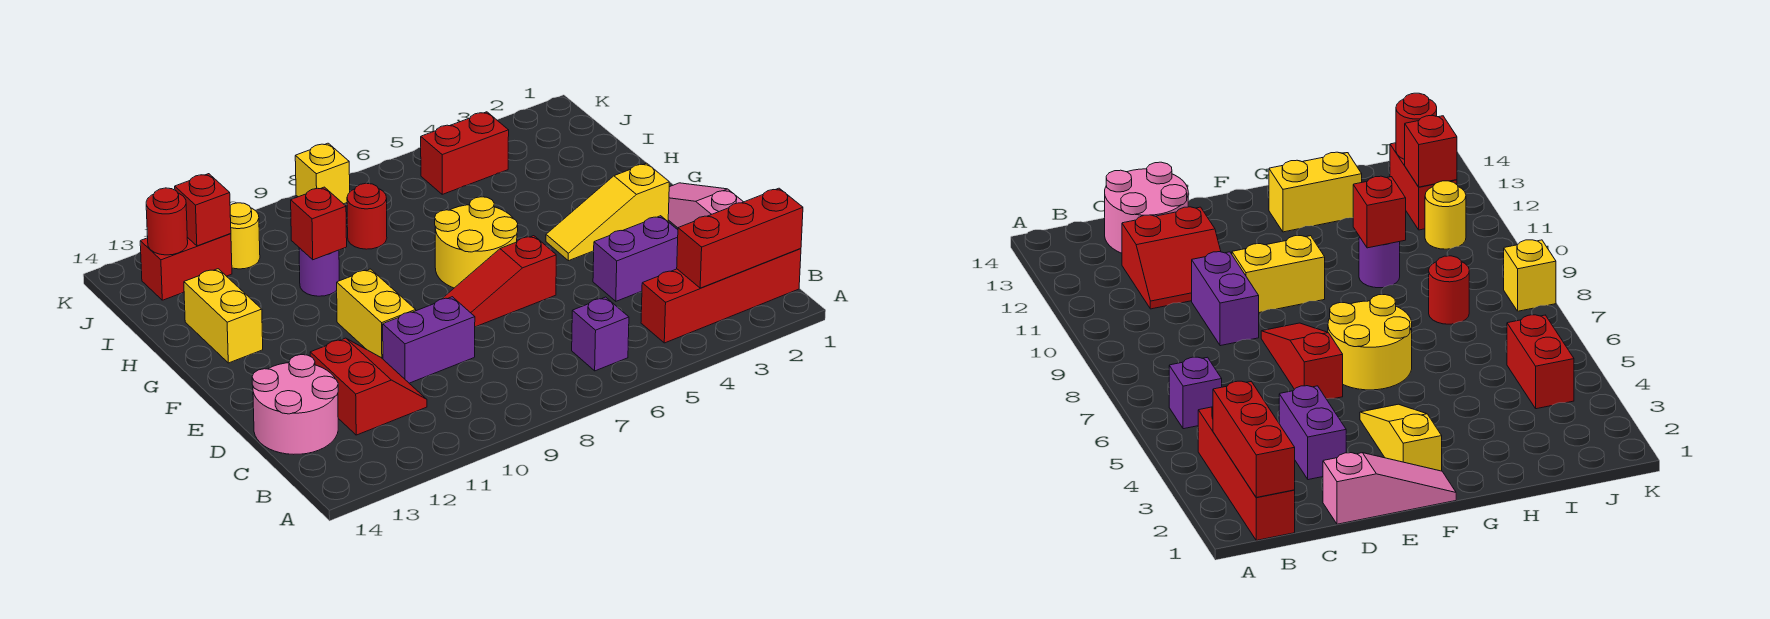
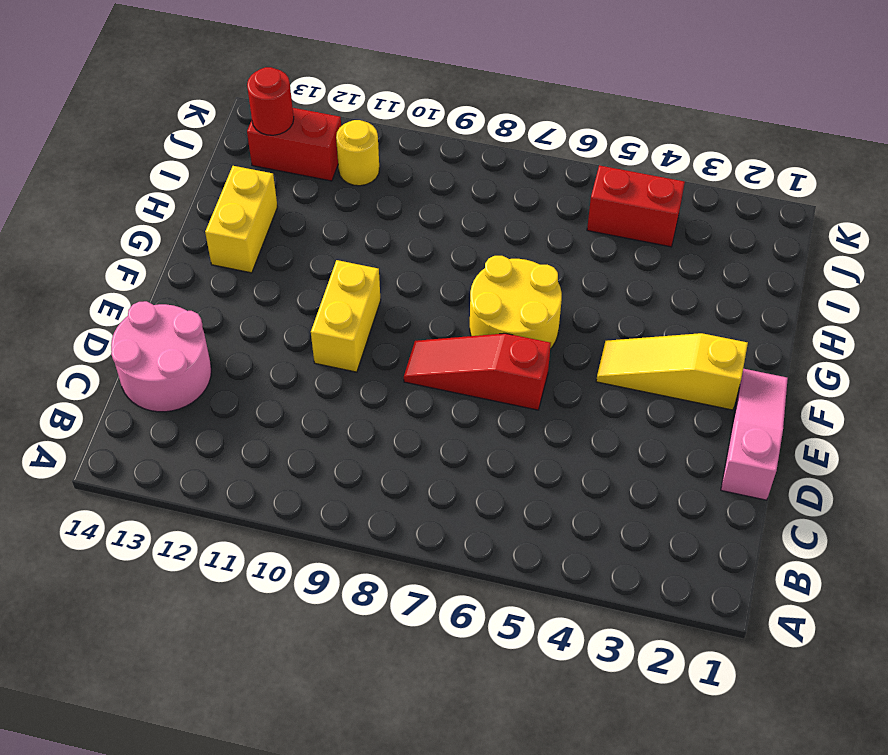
none -> red brick B1:B4 level 1
none -> purple brick B6 level 1
none -> red slope C11:D12 level 1 top 12

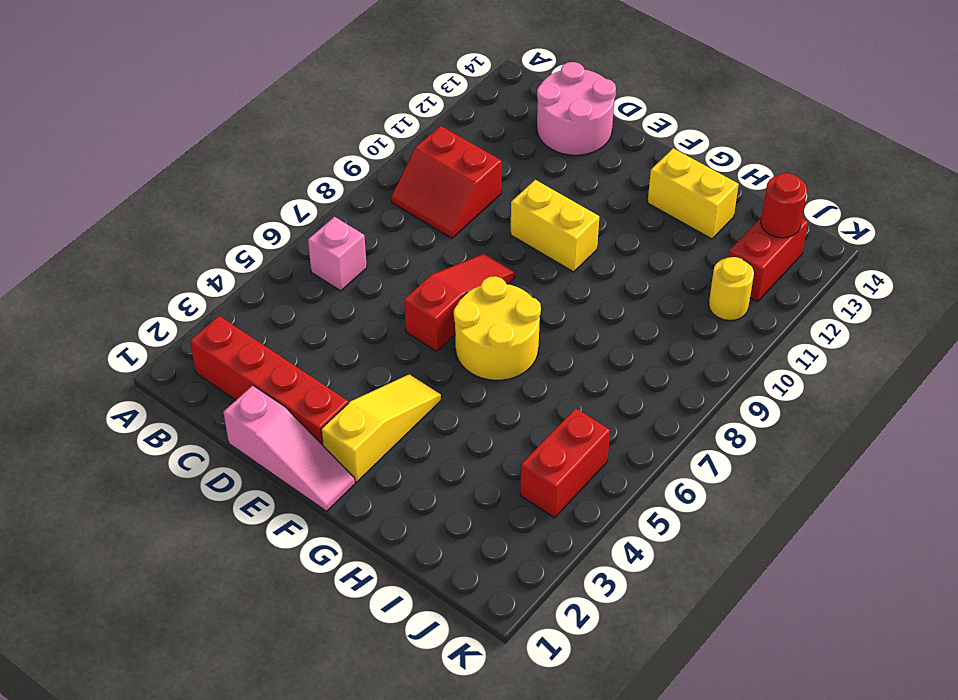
red brick B2:E2 level 1 -> red brick B1:B4 level 1
pink brick B6 level 1 -> purple brick B6 level 1
red slope B9:C10 level 1 top 10 -> red slope C11:D12 level 1 top 12
none -> purple brick D3:D4 level 1
none -> purple brick D9:D10 level 1
none -> purple round brick H10 level 1

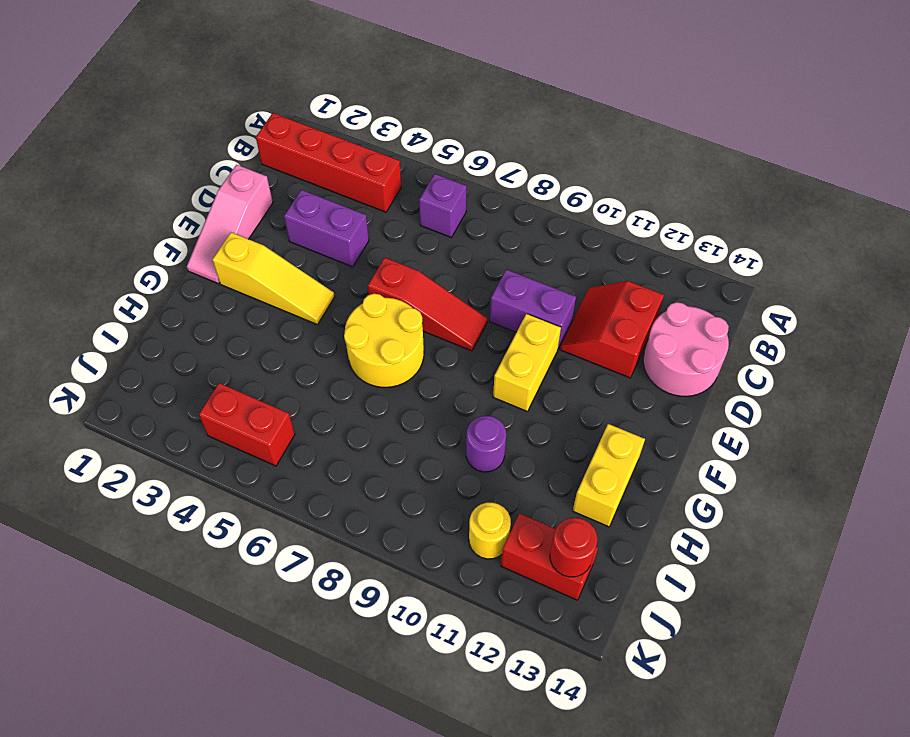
none -> red round brick I8 level 1
none -> yellow brick K8 level 1
none -> red brick B1:B3 level 2

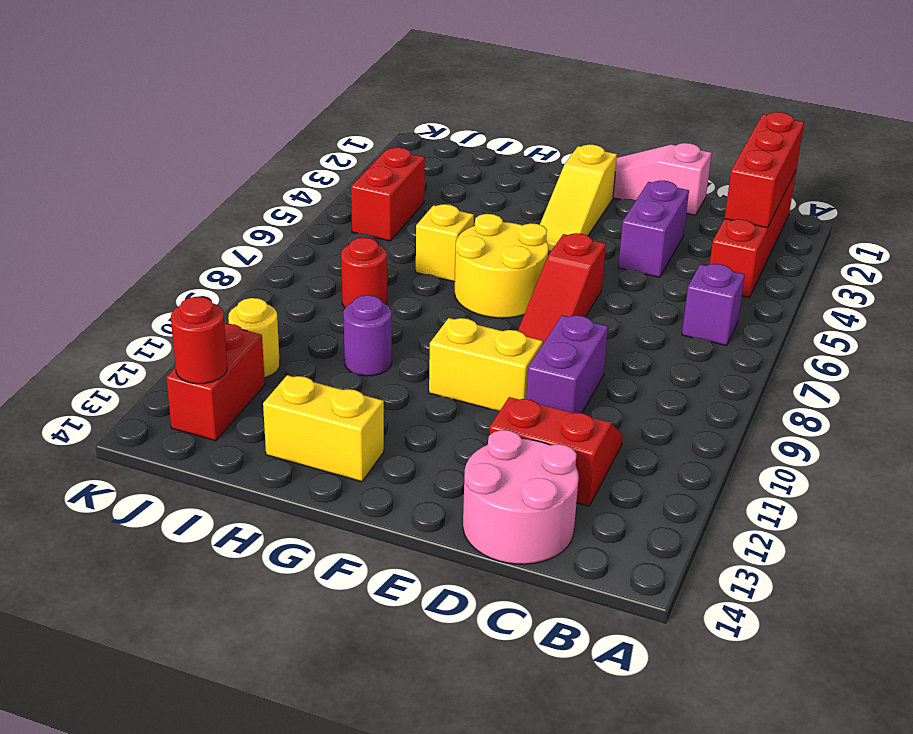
yellow brick H6 level 1 -> yellow brick K8 level 1
none -> red brick H10 level 2
none -> red brick J12 level 2

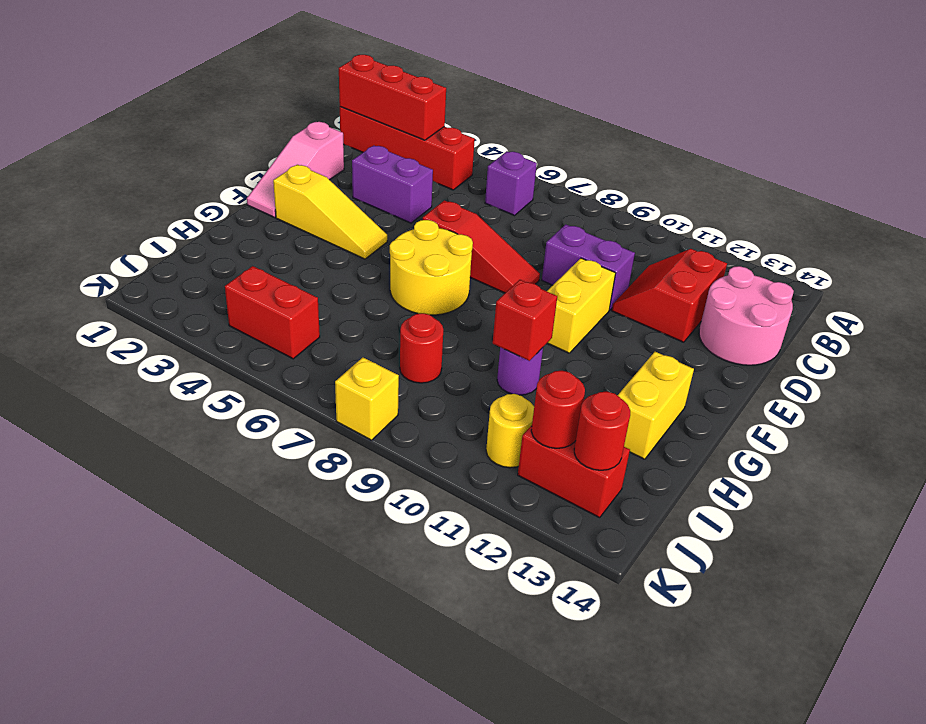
red round brick J12 level 2 -> red brick J12 level 2

